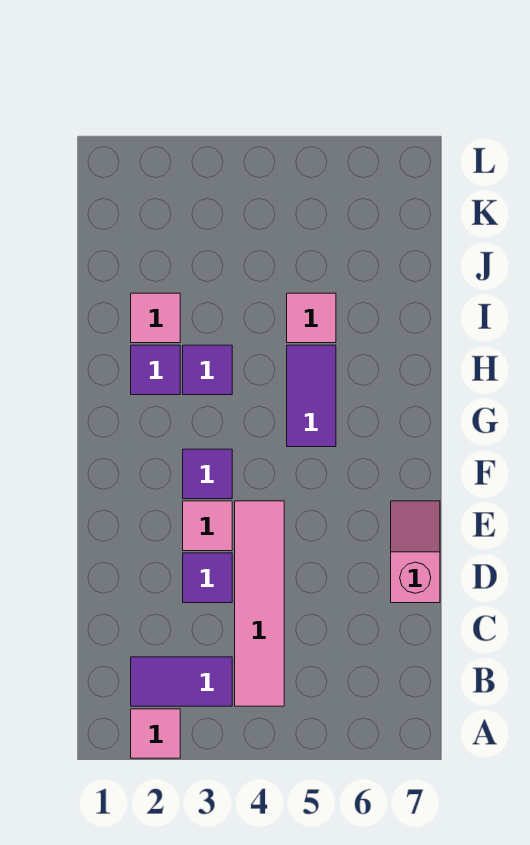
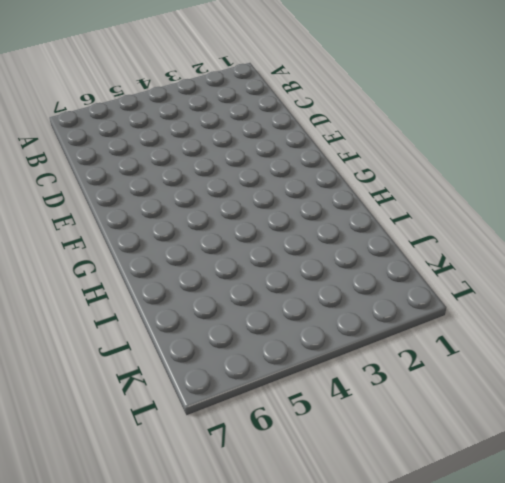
none -> pink tile A2 level 1
none -> purple tile B2:B3 level 1
none -> pink tile B4:E4 level 1

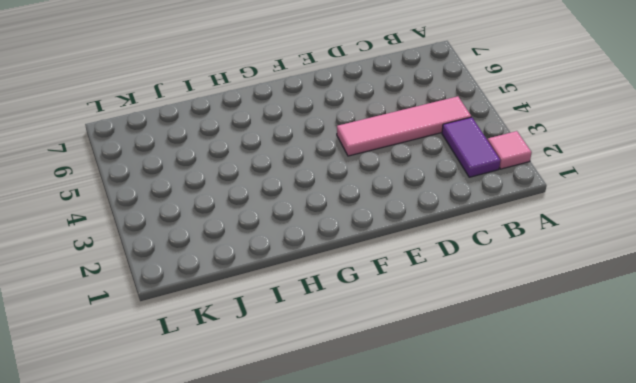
none -> purple tile D3 level 1
none -> pink slope D7:E7 level 1 top D
none -> pink tile E3 level 1

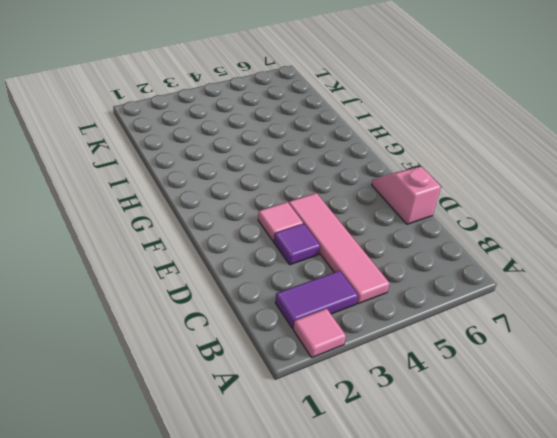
none -> purple tile F3 level 1
none -> purple tile G5:H5 level 1
none -> purple tile H2 level 1

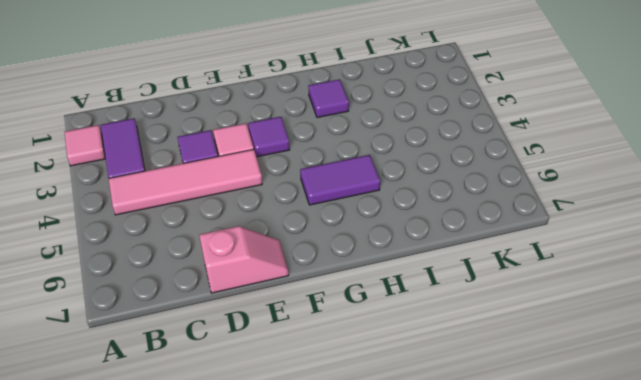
none -> purple tile H3 level 1
none -> pink tile I2 level 1
none -> pink tile I5 level 1

